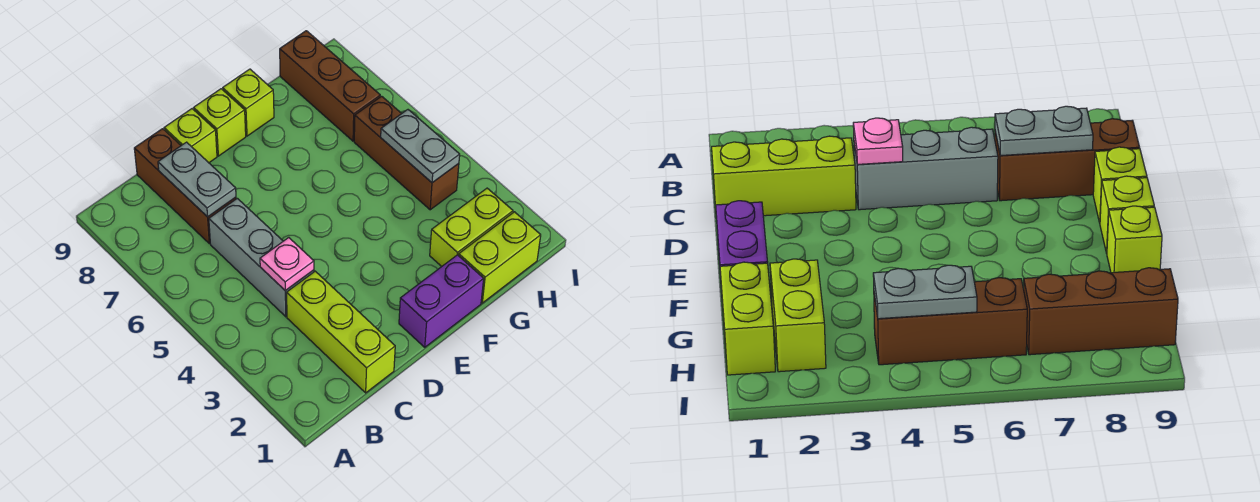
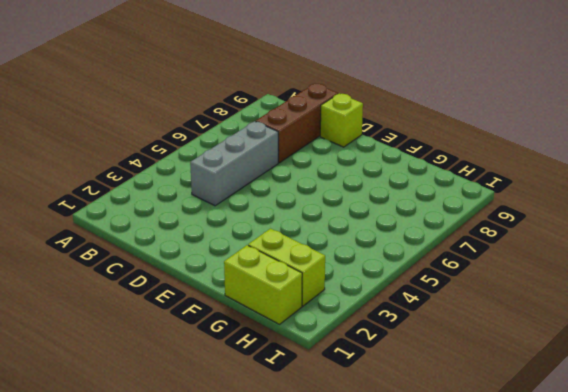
none -> lime brick C1:C3 level 1
none -> purple brick E1:F1 level 1
none -> lime brick E9 level 1

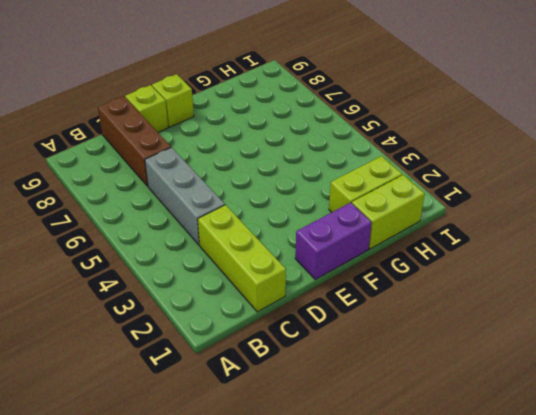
none -> lime brick F9 level 1
none -> brown brick H4:H6 level 1
none -> brown brick H7:H9 level 1

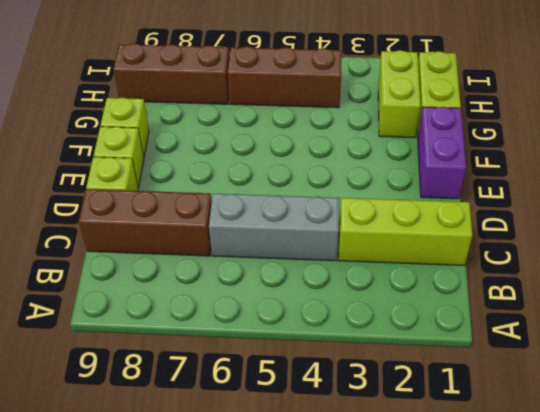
none -> pink plate C4 level 2
none -> grey plate C7:C8 level 2
none -> grey plate H4:H5 level 2

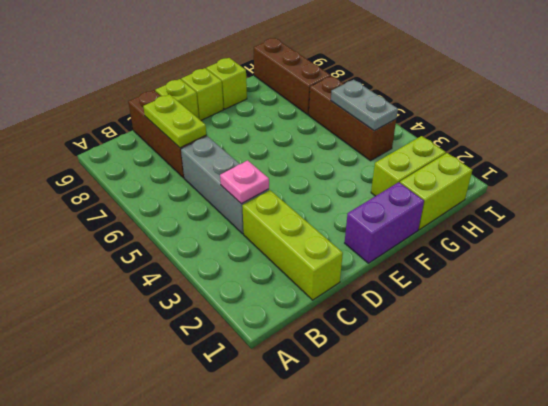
lime plate C7:C8 level 2 -> grey plate C7:C8 level 2

